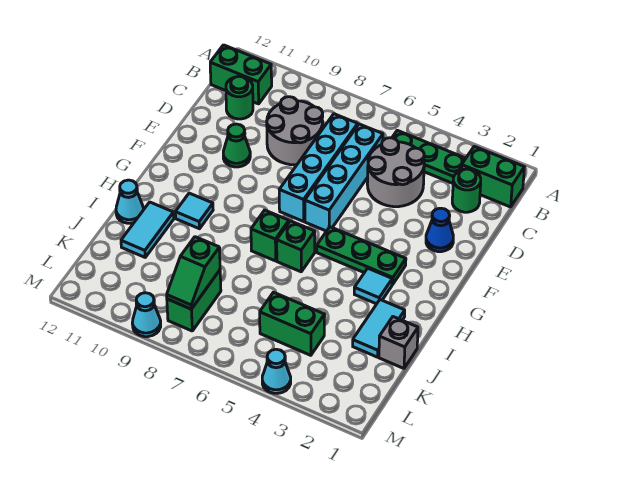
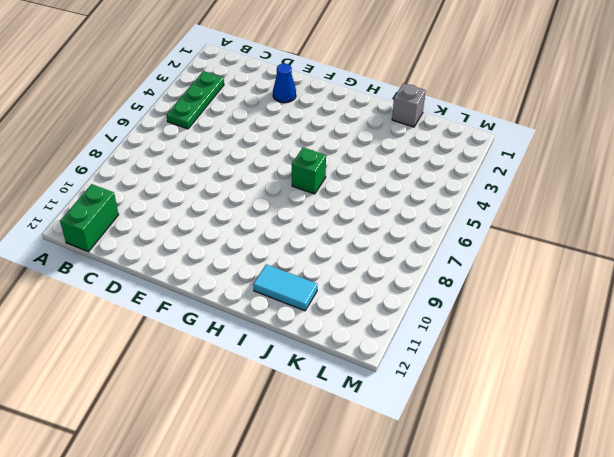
none -> green brick B1:B2 level 1
none -> green round brick C2 level 1
none -> grey round brick C4:D5 level 1

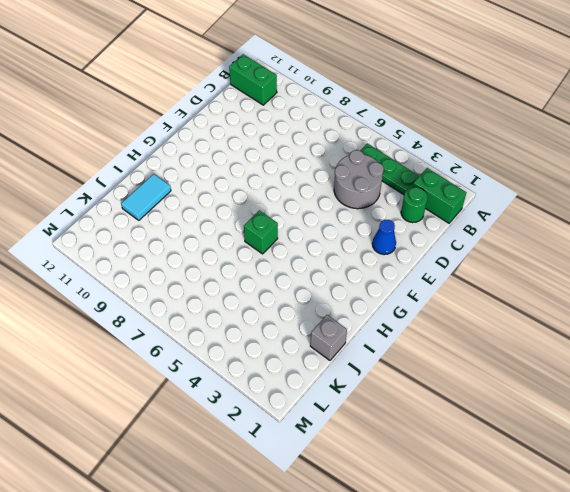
none -> cyan brick C6:F6 level 1
none -> cyan brick C7:F7 level 1
none -> grey round brick C8:D9 level 1

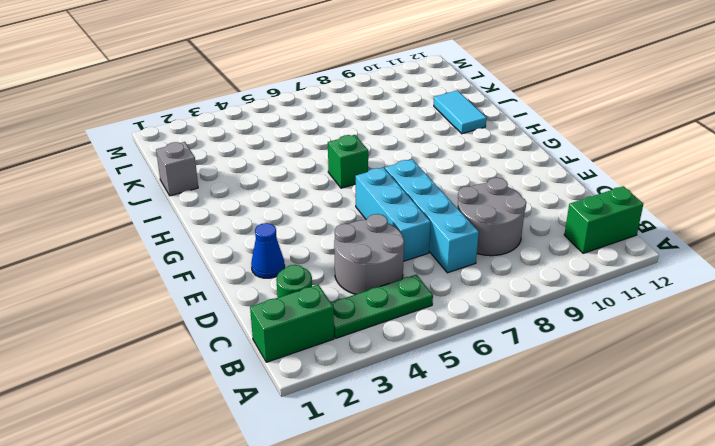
cyan brick D6:F6 level 1 -> cyan brick C6:F6 level 1
none -> green round brick C11 level 1
none -> green cone E10 level 1
none -> green plate G3:G5 level 1

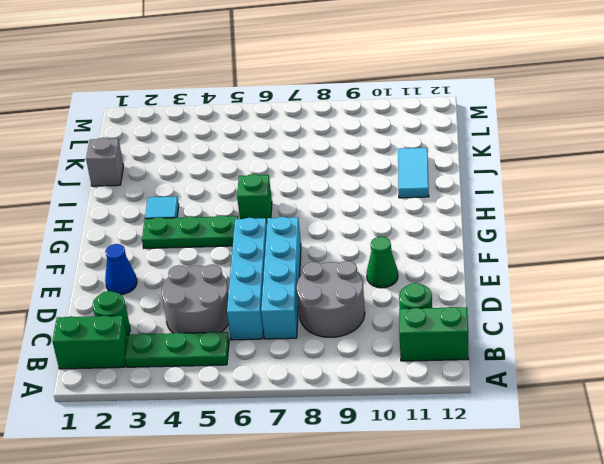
none -> green brick H7 level 1
none -> cyan tile H10 level 1
none -> cyan tile I2:J2 level 1

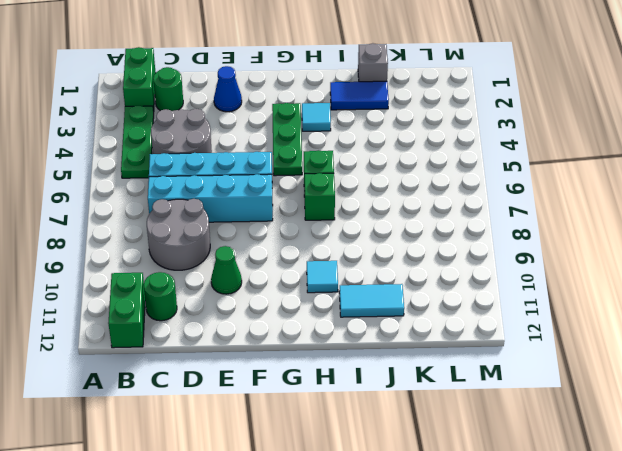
blue tile I2:J2 level 1 -> cyan tile I2:J2 level 1
none -> cyan cone I12 level 1
none -> green brick K4:K5 level 1
none -> green brick K8:L8 level 1

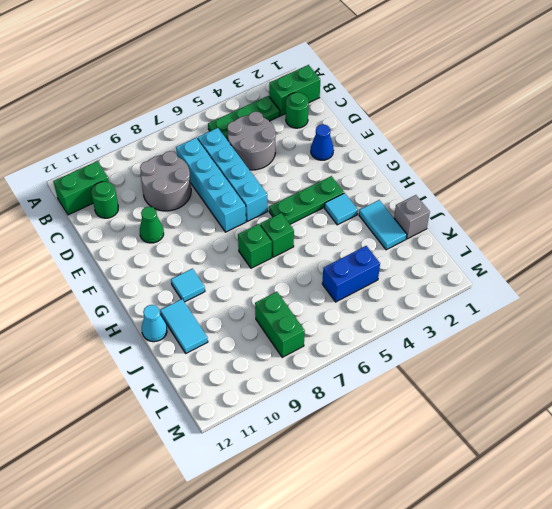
blue brick K4:K5 level 1 -> green brick K4:K5 level 1
none -> cyan cone M4 level 1
none -> cyan cone M9 level 1
none -> green slope K8:L8 level 2 top K

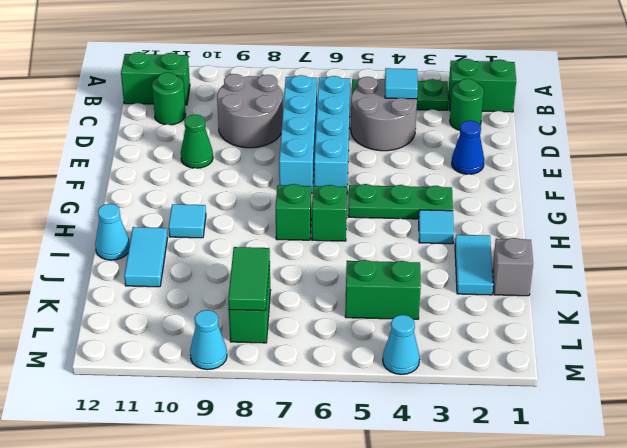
cyan tile C4 level 2 -> none
green tile K8:L8 level 2 -> green slope K8:L8 level 2 top K

